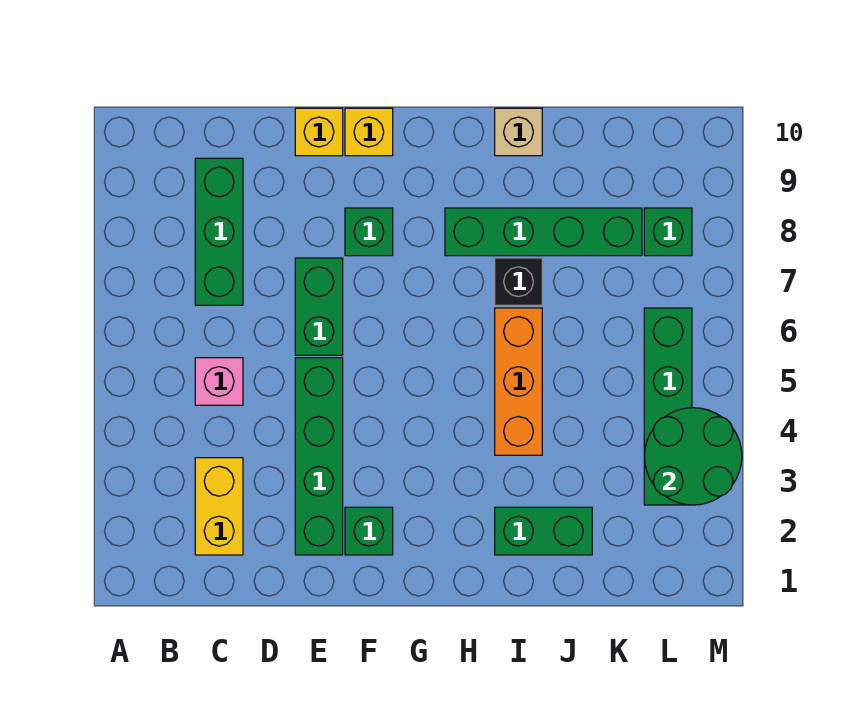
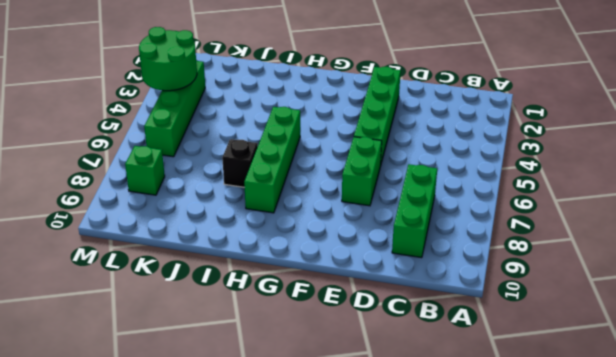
green brick H5:H8 level 1 -> green brick H8:K8 level 1
none -> yellow brick C2:C3 level 1
none -> pink brick C5 level 1
none -> yellow brick E10 level 1

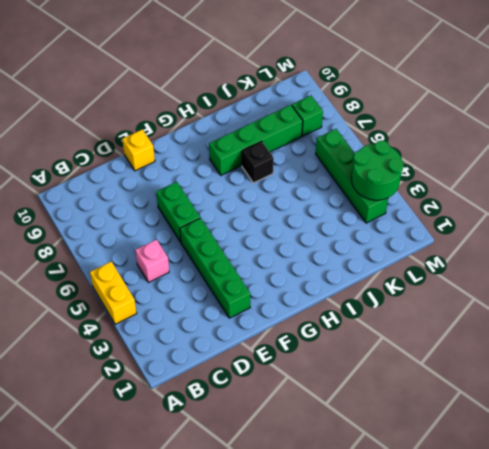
yellow brick A4:A5 level 1 -> yellow brick C2:C3 level 1
none -> green brick C7:C9 level 1
none -> green brick F2 level 1
none -> green brick F8 level 1

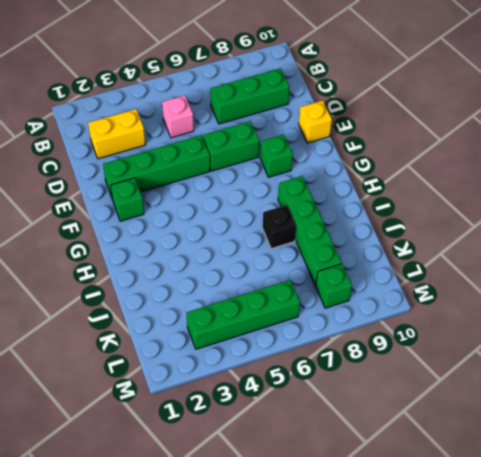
none -> yellow brick F10 level 1
none -> green brick I2:J2 level 1
none -> orange brick I4:I6 level 1

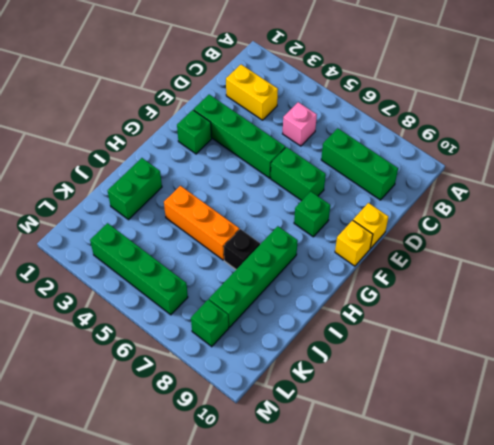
none -> tan brick I10 level 1
none -> green round brick L3:M4 level 2

